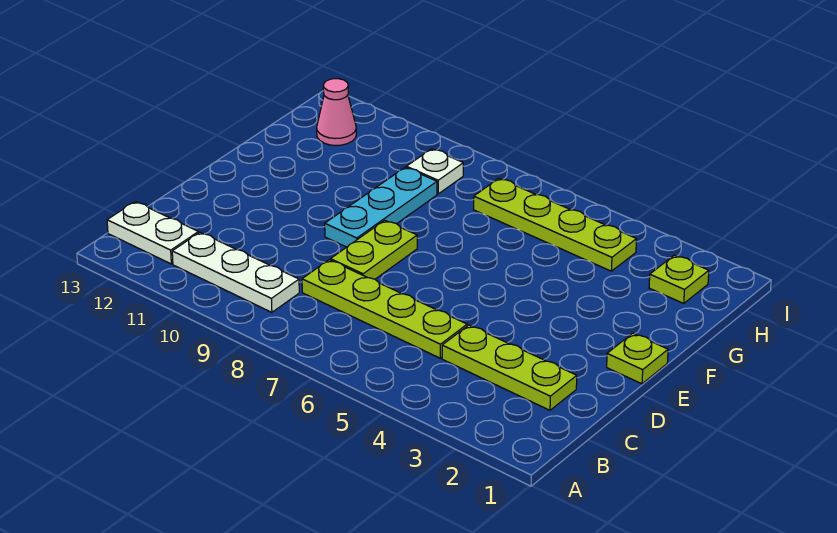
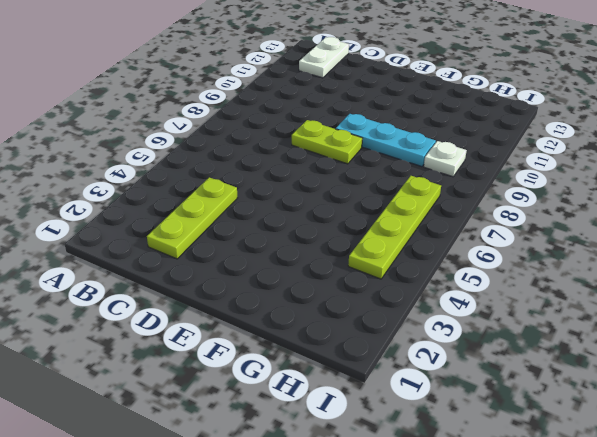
none -> white plate B9:B11 level 1
none -> lime plate C5:C8 level 1

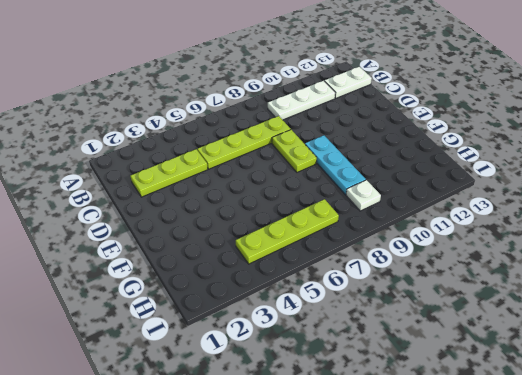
none -> lime plate E1 level 1
none -> lime plate H2 level 1

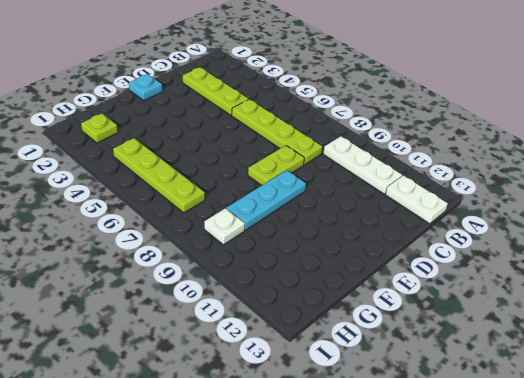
cyan plate E1 level 1 -> lime plate E1 level 1
none -> pink cone H12 level 1

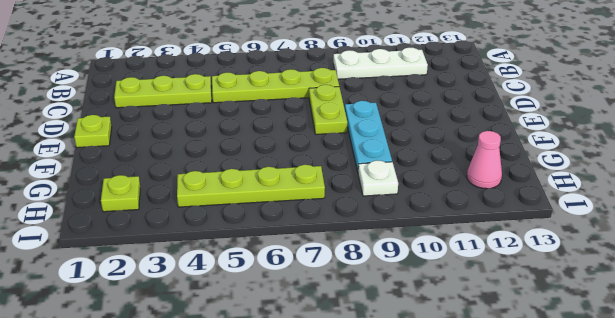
none -> white plate B12:B13 level 1

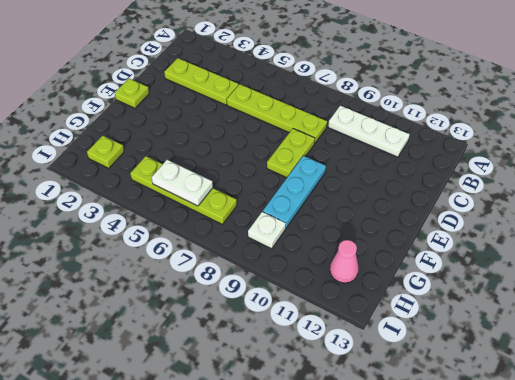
white plate H5:H6 level 2 -> white plate B12:B13 level 1

